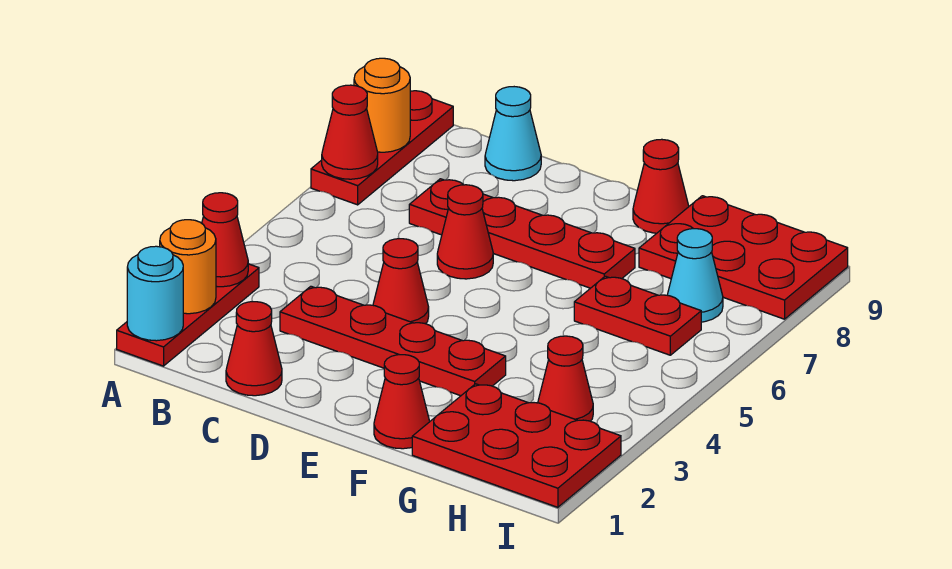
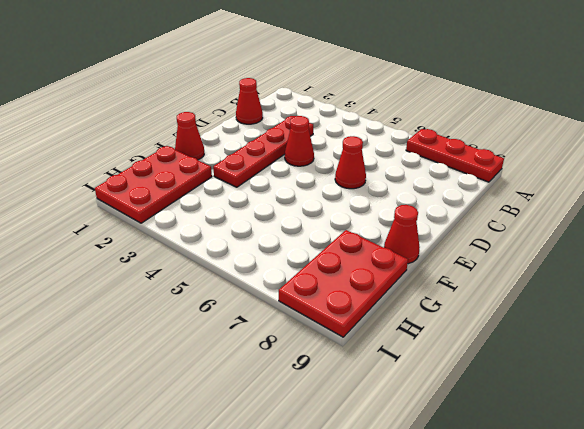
none -> red plate A1:A3 level 1
none -> red plate C7:F7 level 1
none -> cyan cone C9 level 1

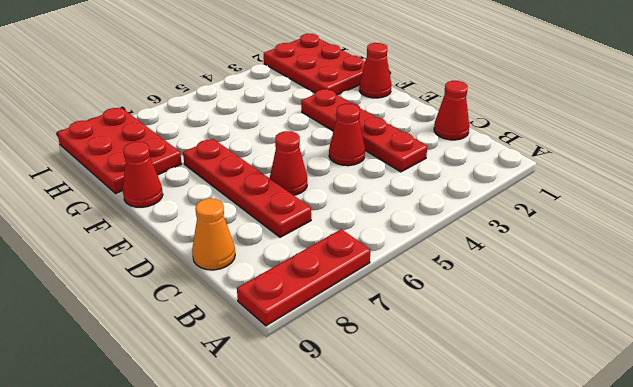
orange cone C9 level 1 -> cyan cone C9 level 1
none -> red plate A1:A3 level 1
none -> red plate G6:H6 level 1
none -> red cone H3 level 1

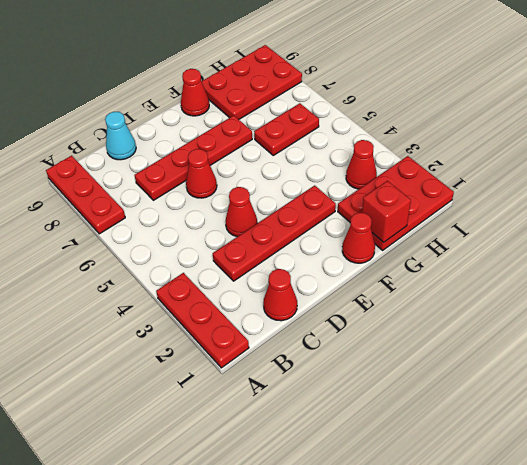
red brick G1 level 2 -> none
none -> cyan cone H7 level 1
none -> cyan round brick A1 level 2
none -> orange round brick A2 level 2

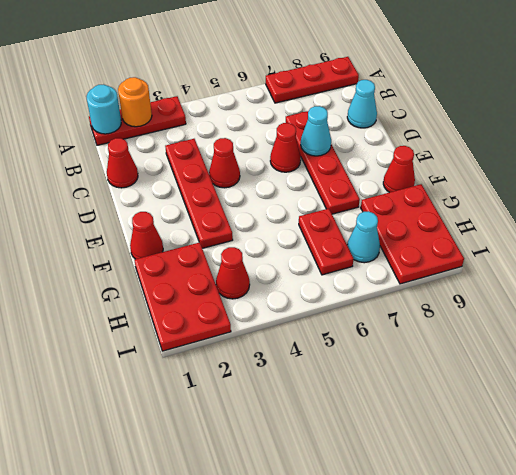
cyan cone D7 level 2 -> none
none -> red cone A3 level 2
none -> red cone A7 level 2
none -> orange round brick A8 level 2

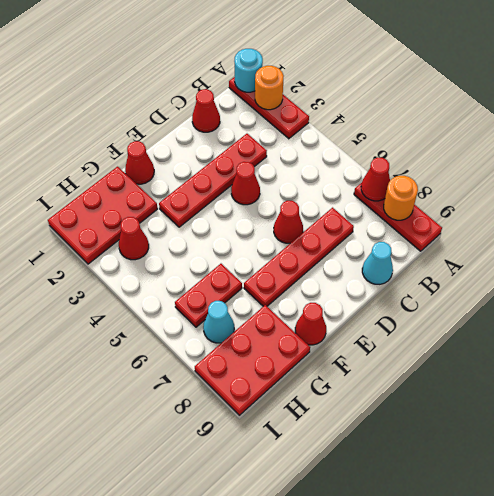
none -> red cone A3 level 2

